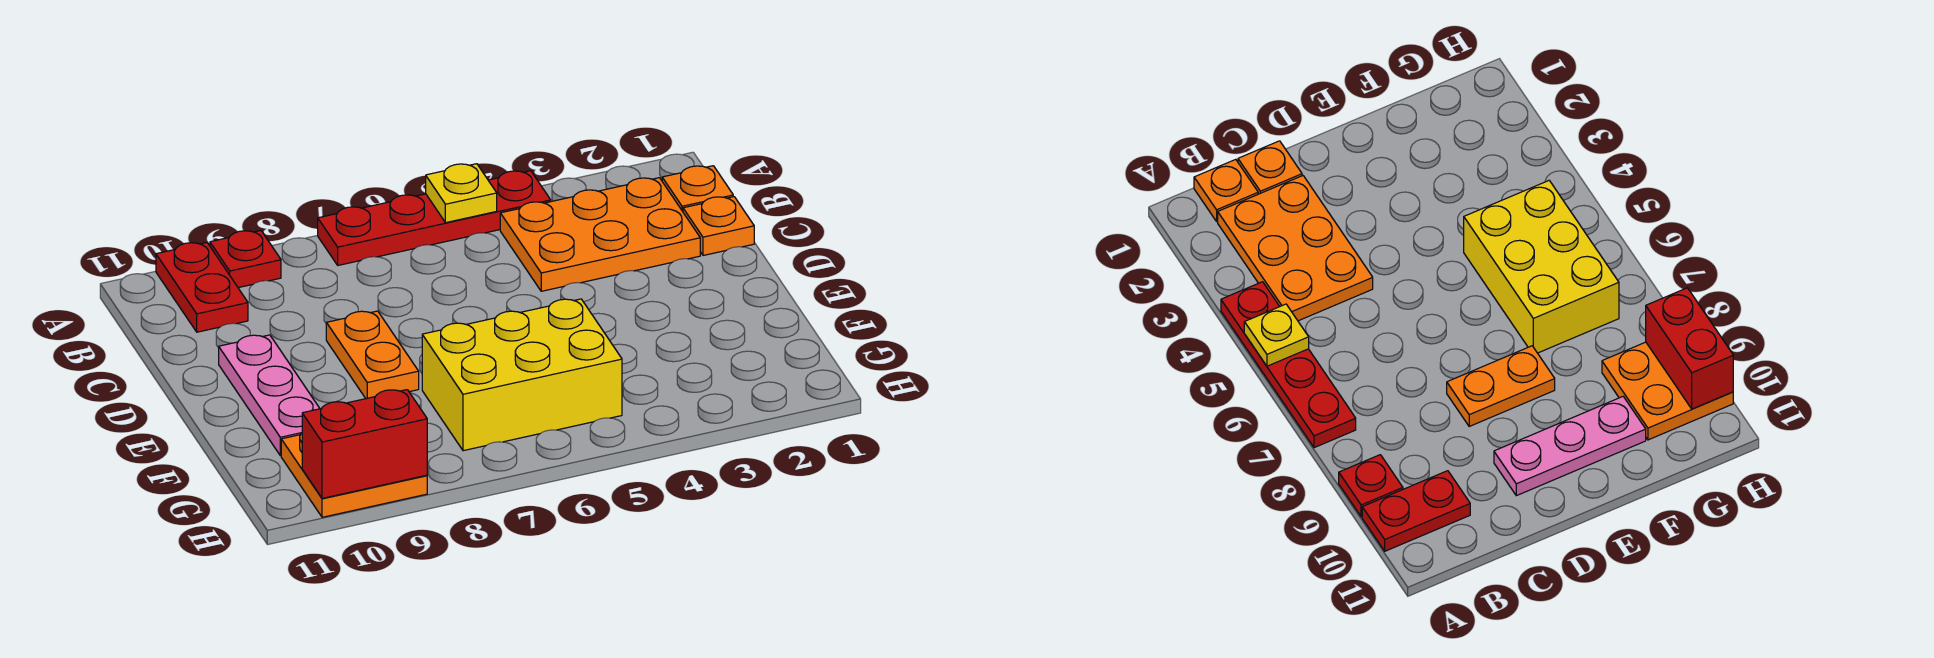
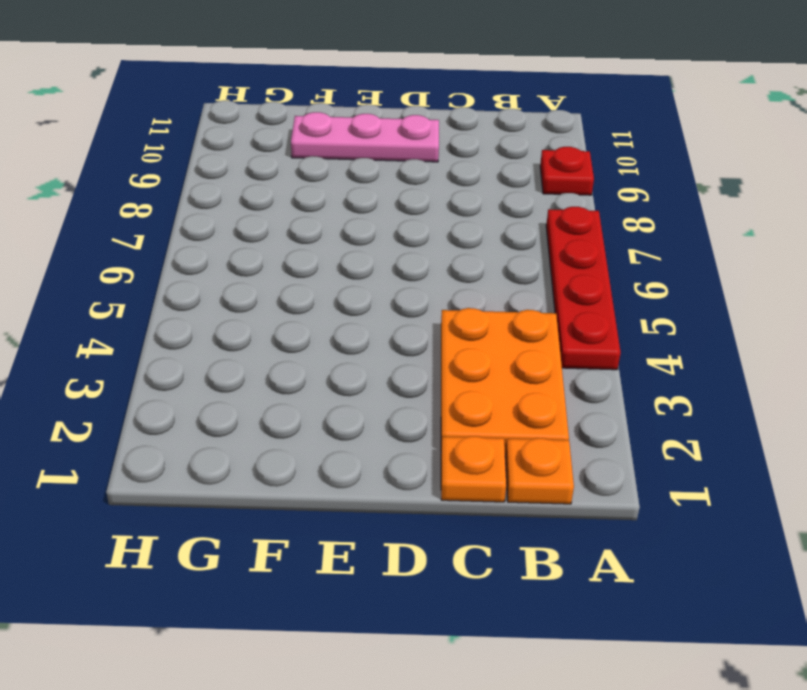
none -> red plate A10:B10 level 1
none -> orange plate D8:E8 level 1
none -> yellow brick F5:G7 level 1

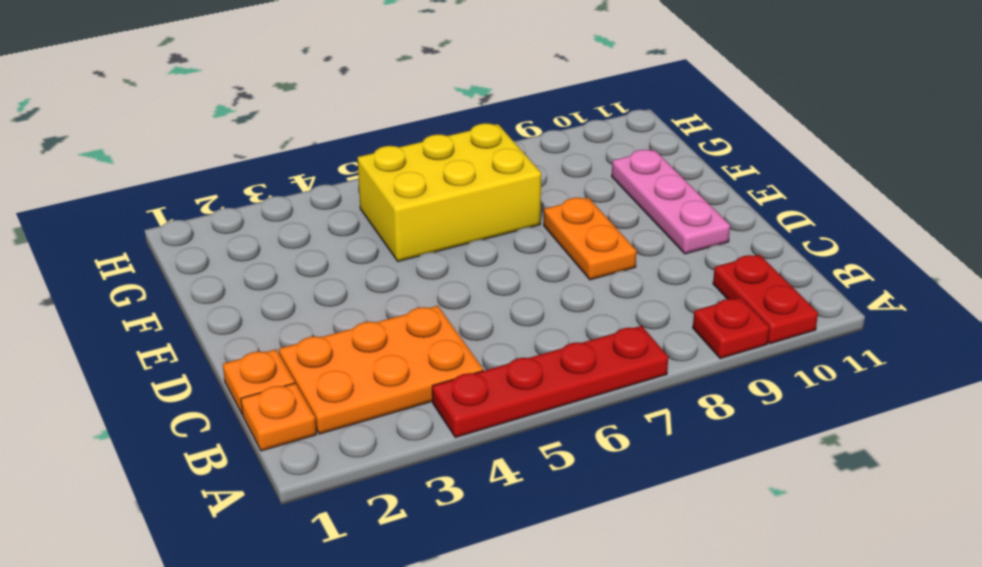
none -> orange plate G9:H10 level 1
none -> yellow plate A5 level 2
none -> red brick H9:H10 level 2

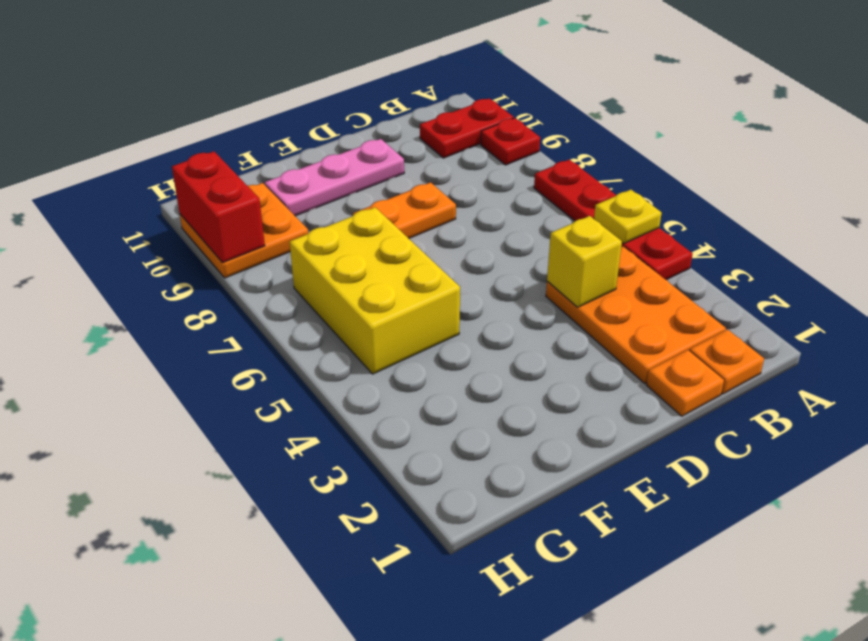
yellow brick C4 level 2 -> none

